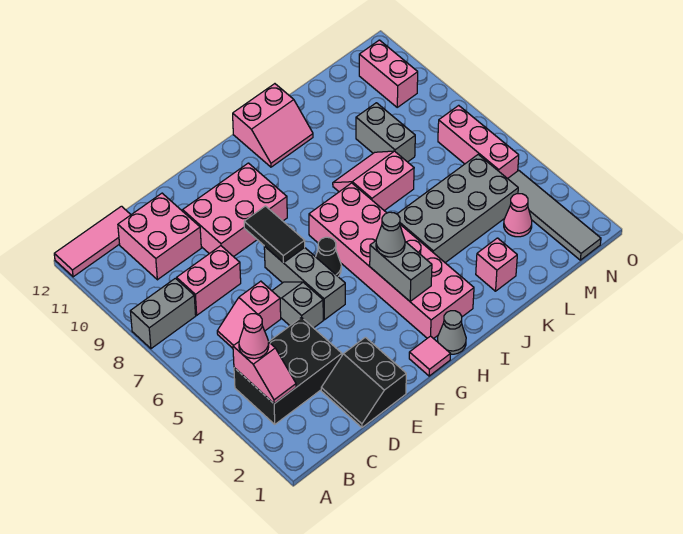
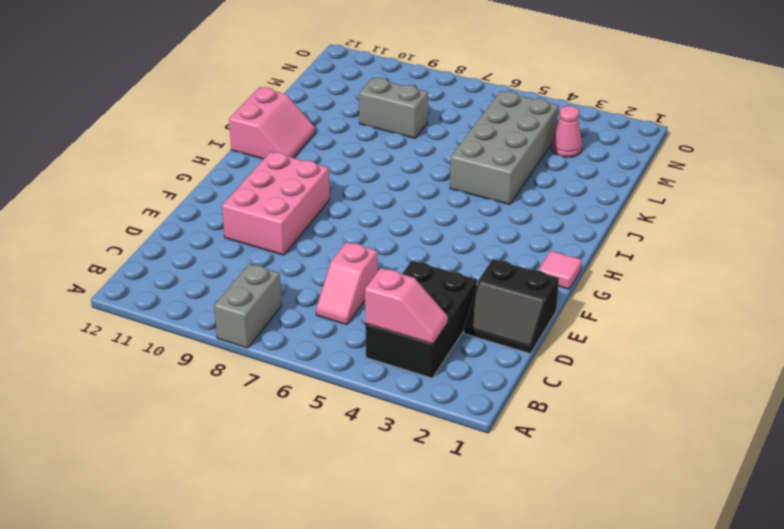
none -> pink tile A12:C12 level 1
none -> pink brick C8:D8 level 1
none -> pink brick C10:D11 level 1

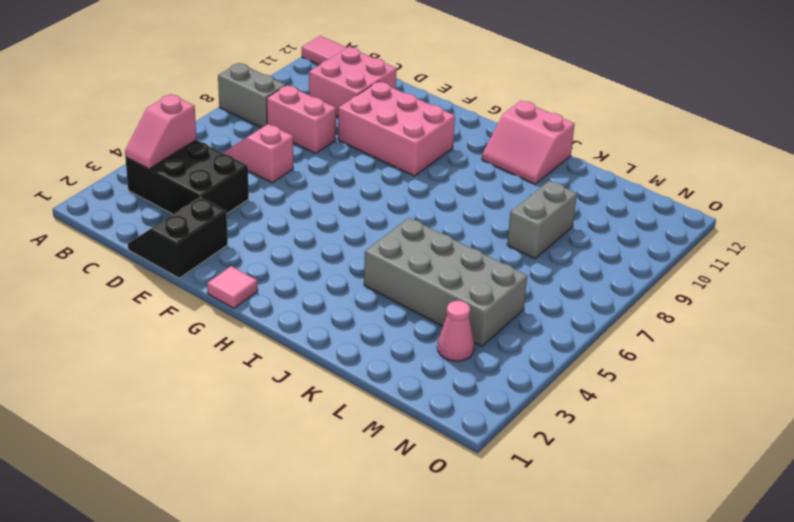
none -> grey slope E5:E6 level 1 top 5
none -> grey brick F5:F7 level 1
none -> black cone G6 level 1

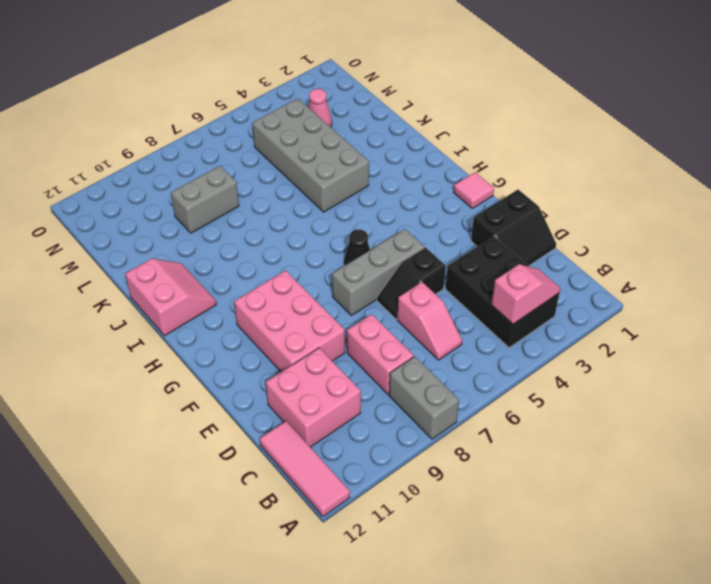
black slope E5:E6 level 1 top 5 -> grey slope E5:E6 level 1 top 5
none -> grey cone H1 level 1
none -> pink brick H2:I7 level 1
none -> pink slope J7:K8 level 1 top 7

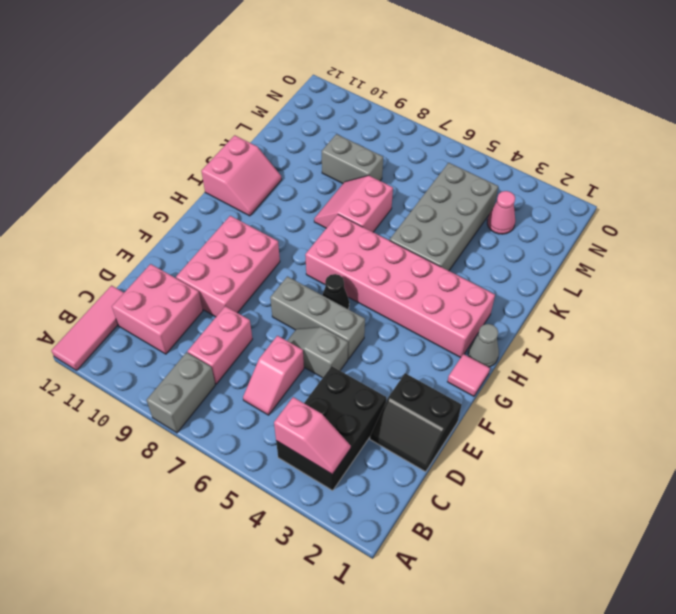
none -> pink brick K2 level 1
none -> grey tile N1:N4 level 1
none -> pink brick N5:N7 level 1

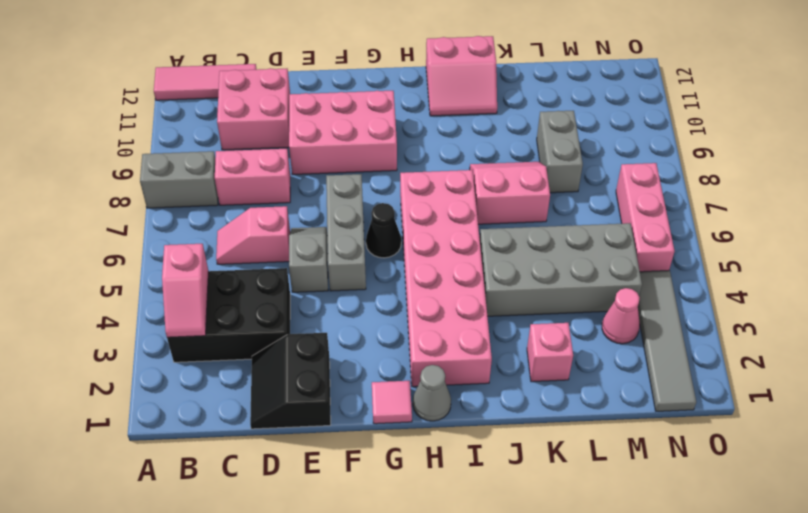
none -> pink brick N10:N11 level 1
none -> black tile F7:F8 level 2
none -> grey brick H3:H4 level 2

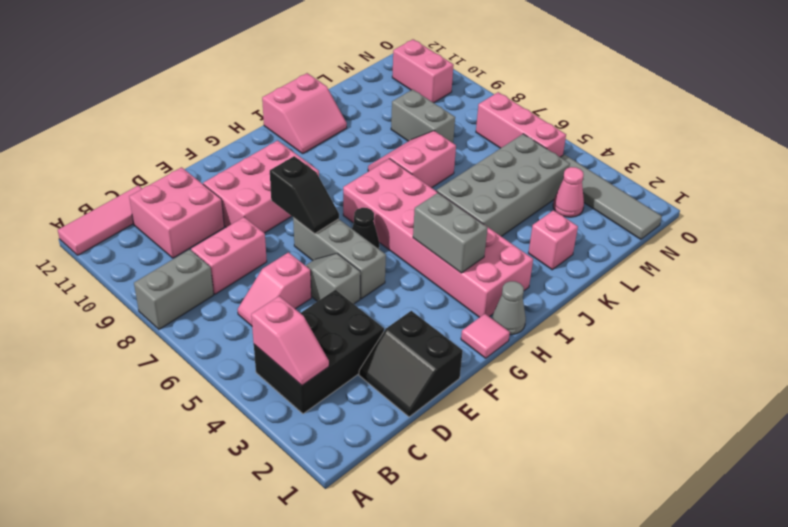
black slope F7:F8 level 2 top 8 -> black tile F7:F8 level 2
none -> pink cone B4 level 3
none -> grey cone H4 level 3

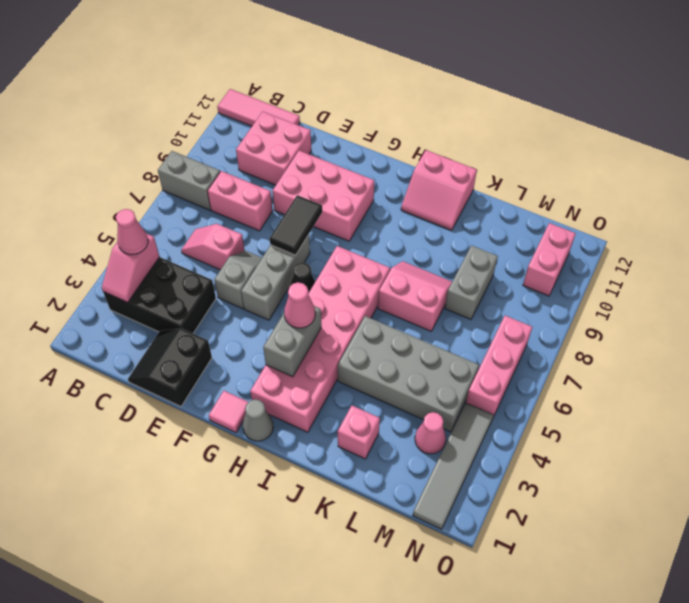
pink cone H4 level 3 -> grey cone H4 level 3

